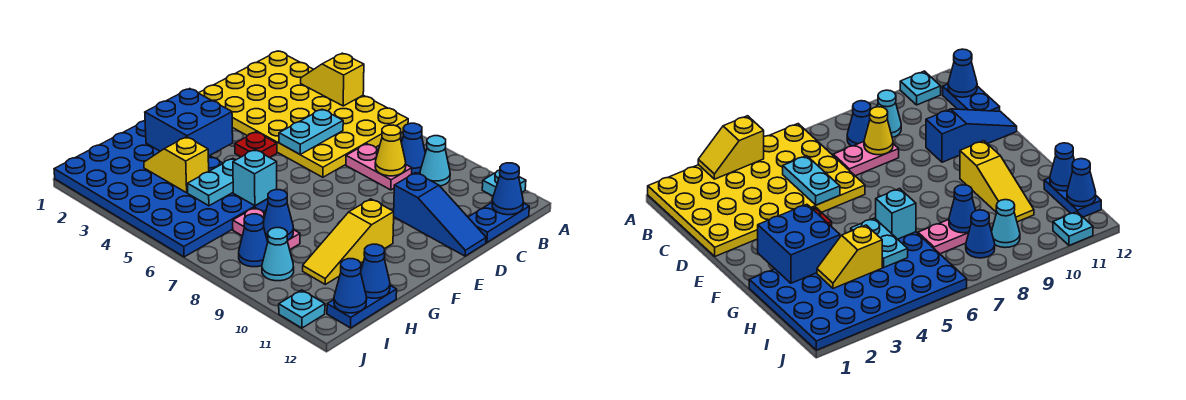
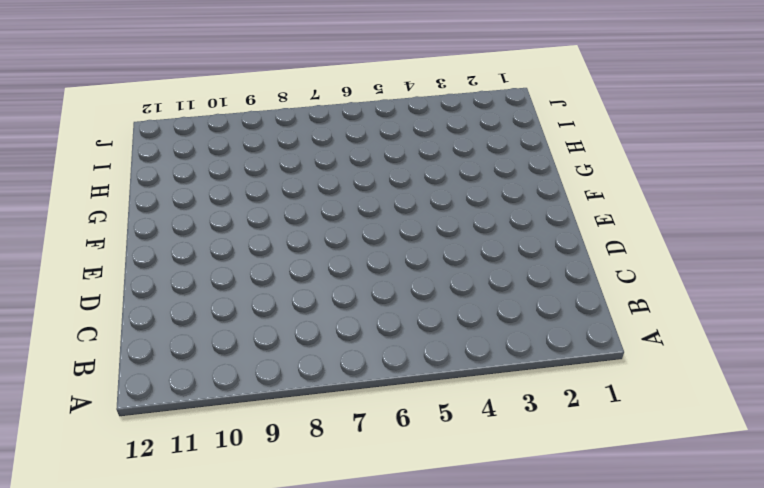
none -> yellow plate A1:D6 level 1
none -> cyan plate A11 level 1
none -> blue cone B8 level 1

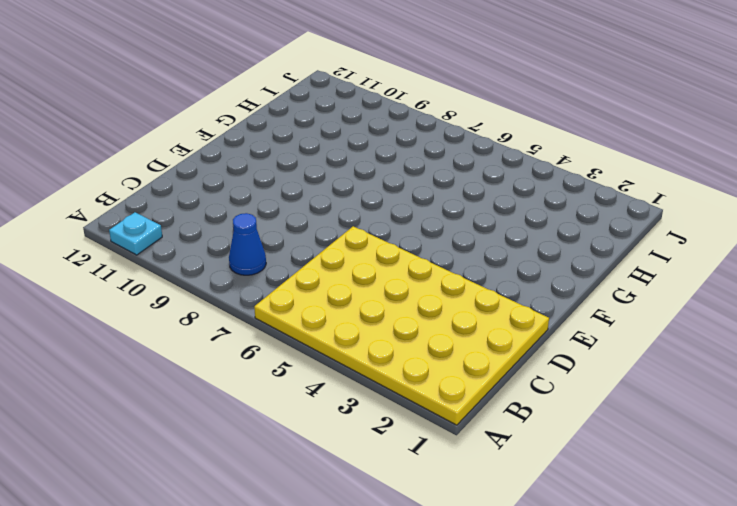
none -> cyan cone B9 level 1
none -> blue plate B12:C12 level 1
none -> pink plate C7:C8 level 1

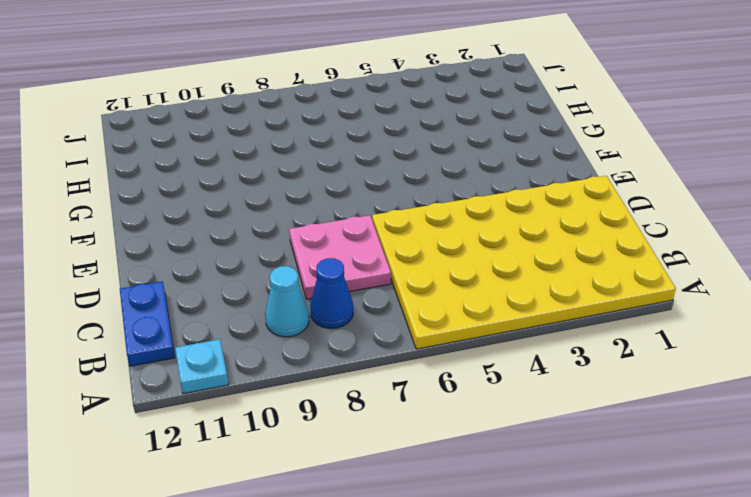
pink plate C7:D8 level 1 -> pink plate C7:C8 level 1
none -> blue slope D10:D12 level 1 top 10
none -> red plate E4 level 1
none -> yellow slope F10:H10 level 1 top F

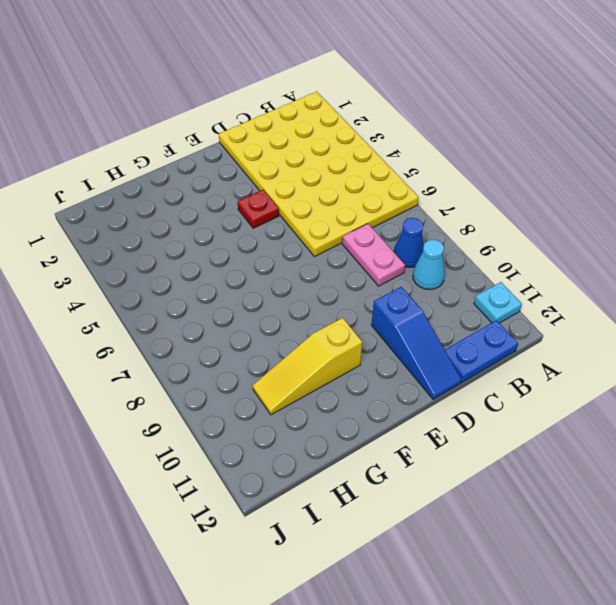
none -> blue plate G1:J6 level 1
none -> pink plate H7:H8 level 1
none -> blue plate H12:I12 level 1

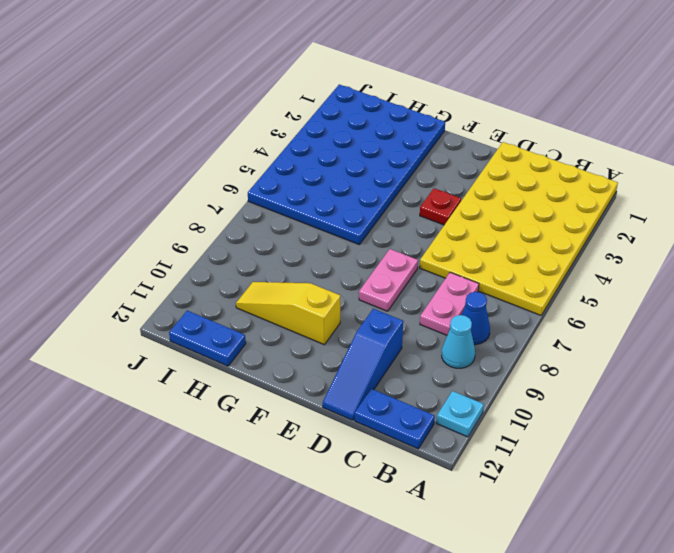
pink plate E7:E8 level 1 -> pink plate H7:H8 level 1
none -> blue cone I8 level 1
none -> cyan cone I9 level 1
none -> cyan plate J11 level 1

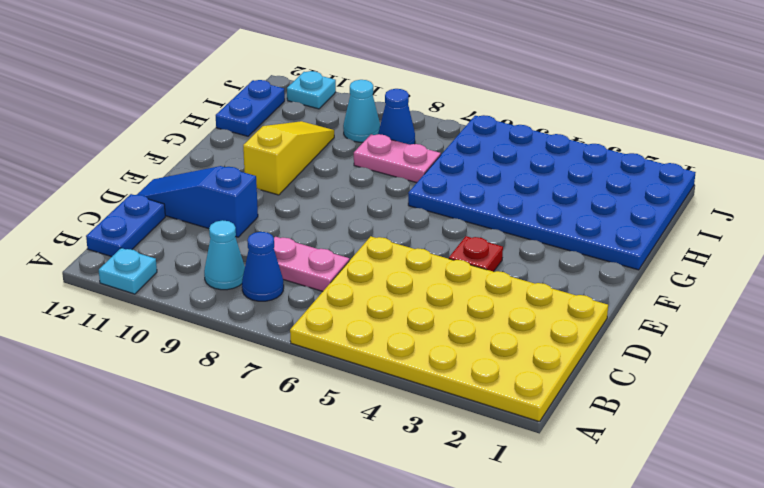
none -> yellow slope A3:A4 level 2 top 4
none -> blue cone B12 level 2
none -> cyan plate C5:D5 level 2

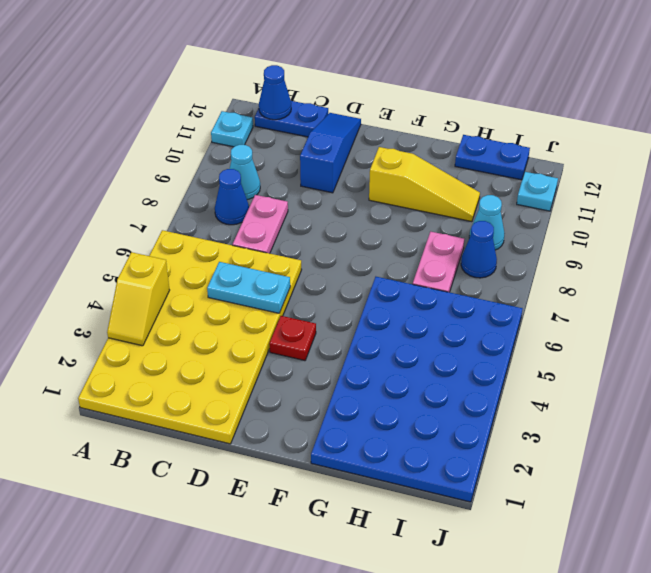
none -> yellow cone C8 level 2
none -> blue brick F2:G3 level 2
none -> cyan plate G5:H5 level 2

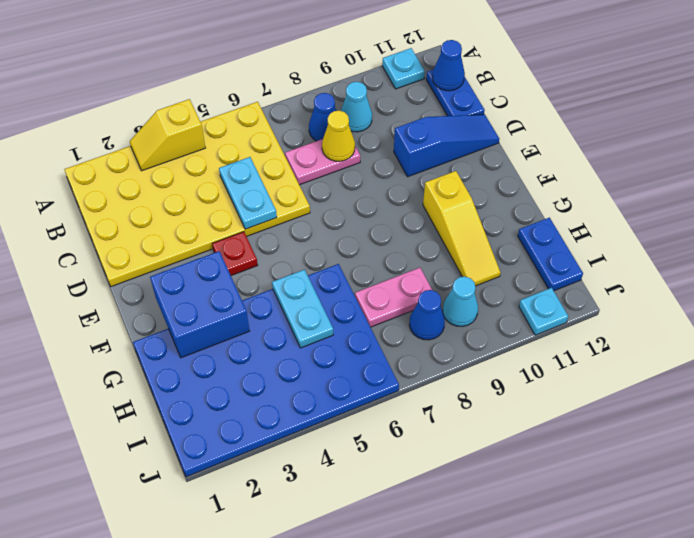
none -> cyan brick G6 level 2
none -> yellow slope H3:H4 level 2 top 4
none -> blue cone H8 level 2

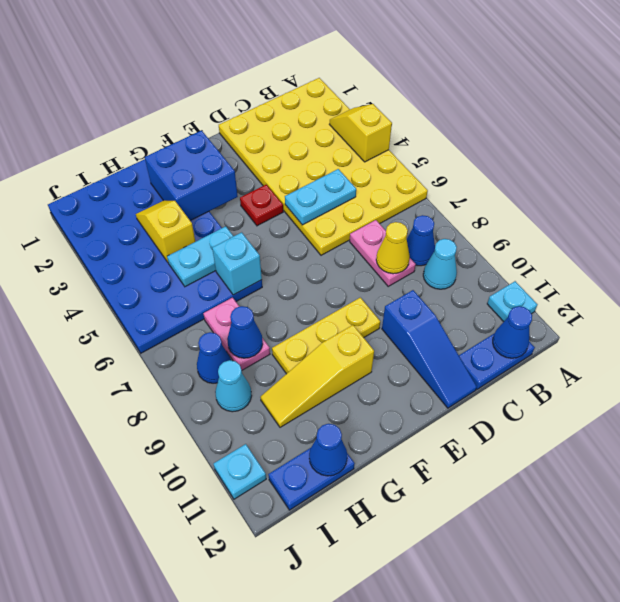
yellow plate E9:G9 level 1 -> none
none -> blue cone I12 level 2

